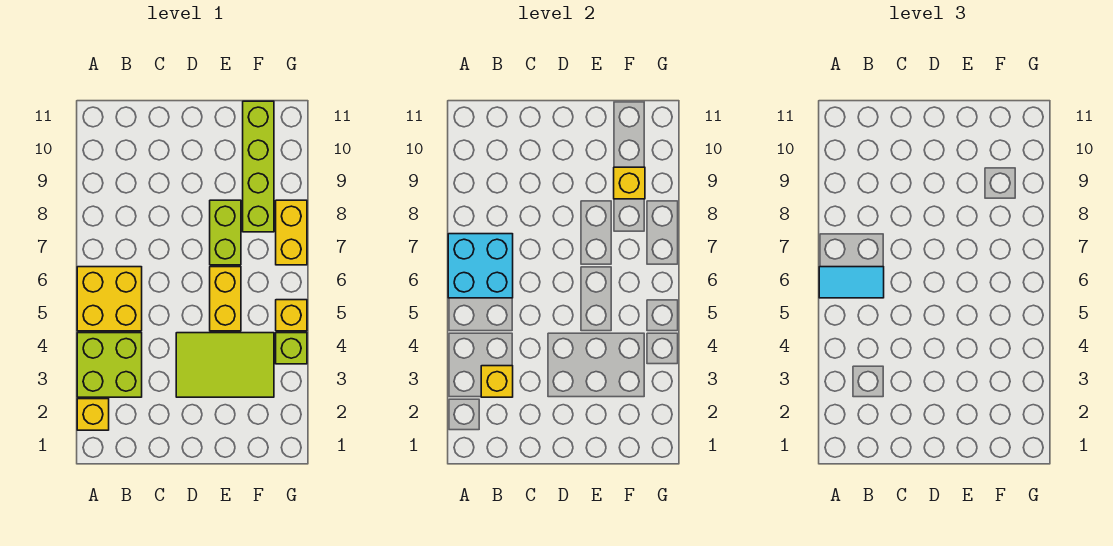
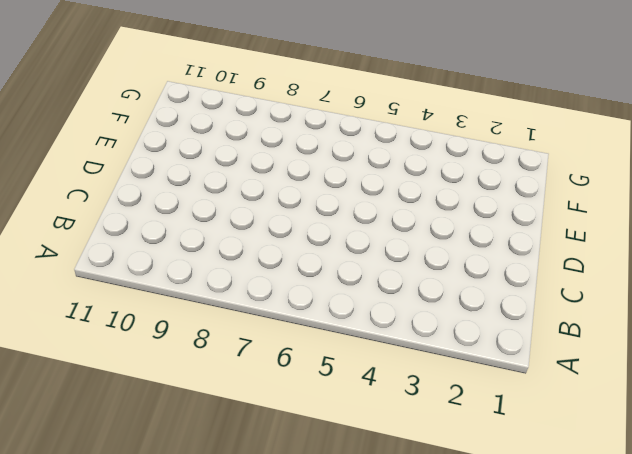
none -> yellow brick A2 level 1
none -> lime brick A3:B4 level 1
none -> yellow brick A5:B6 level 1

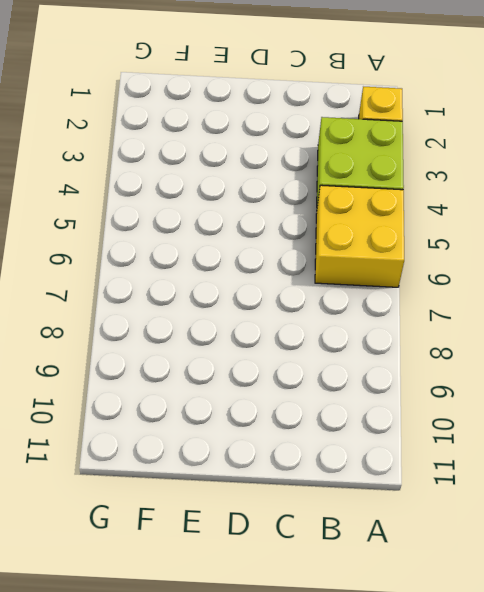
none -> lime tile D3:F4 level 1
none -> yellow brick E5:E6 level 1
none -> lime brick E7:E8 level 1

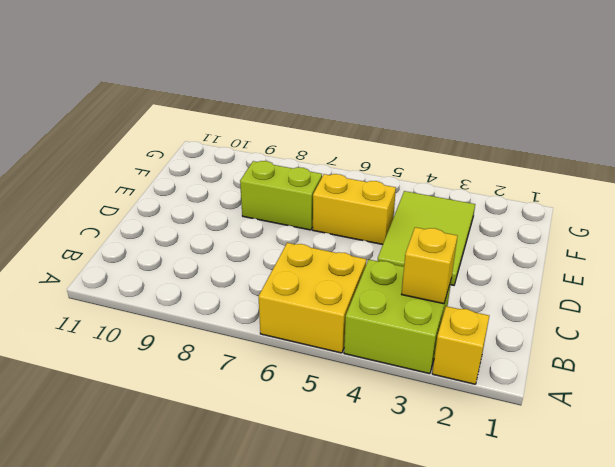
none -> lime brick F8:F11 level 1
none -> lime brick G4 level 1
none -> yellow brick G5 level 1

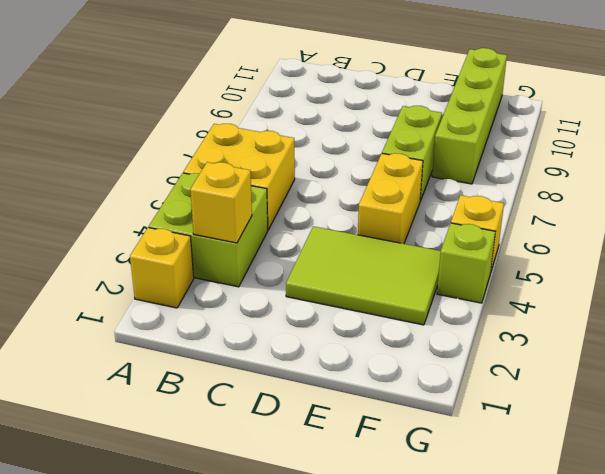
none -> yellow brick G7:G8 level 1
none -> cyan brick A6:B7 level 2
none -> yellow brick F9 level 2

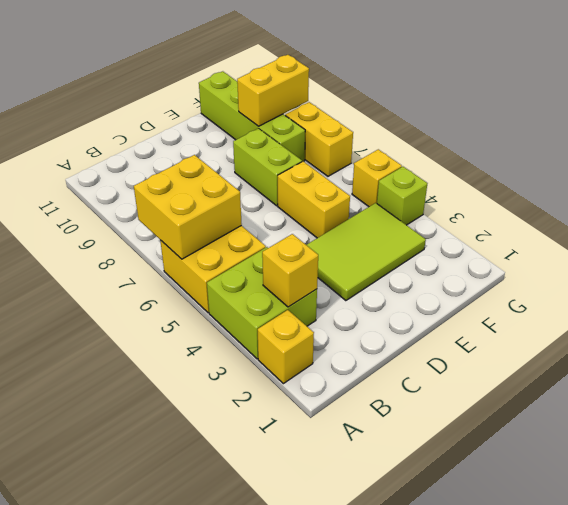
yellow brick A6:B7 level 2 -> cyan brick A6:B7 level 2
yellow brick F9:G9 level 2 -> yellow brick F9 level 2
none -> cyan tile A6:B6 level 3

